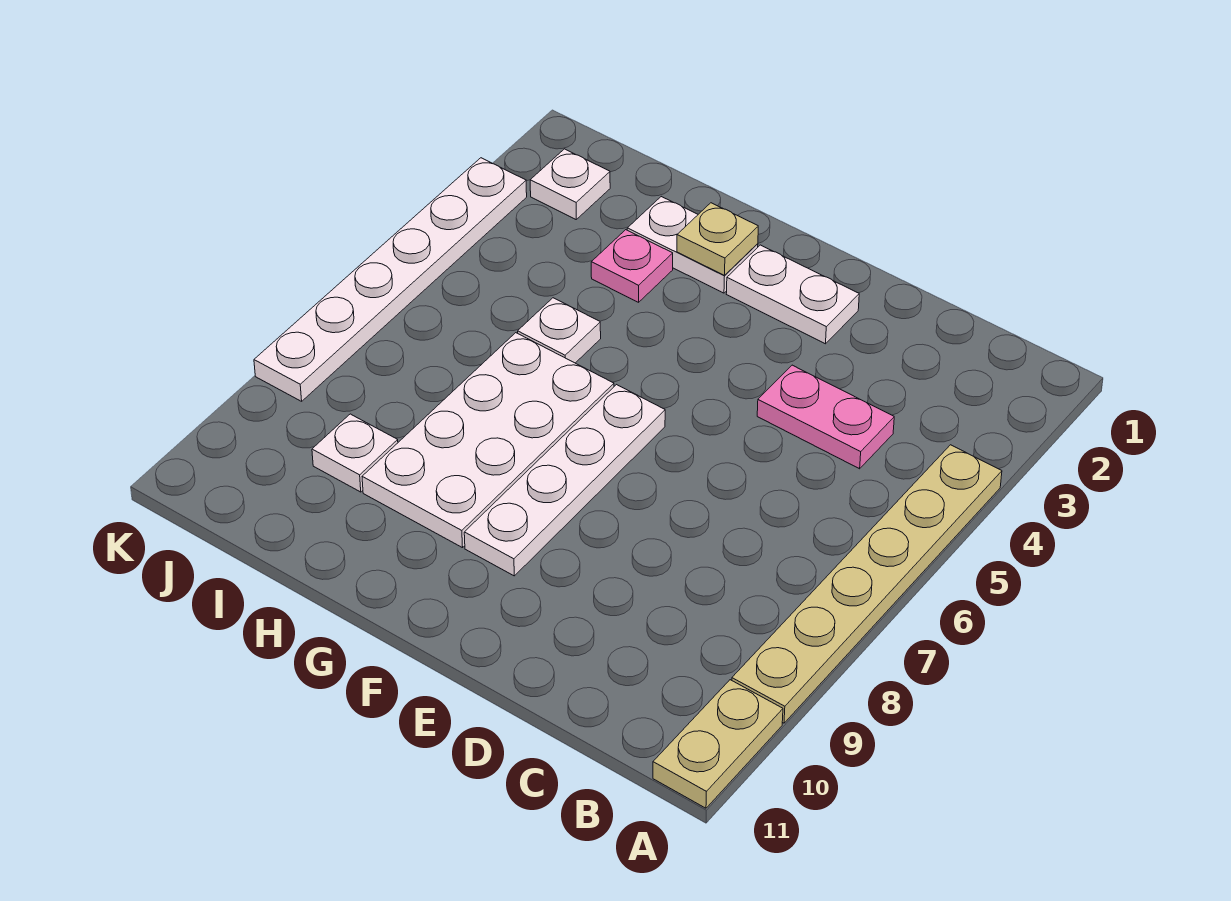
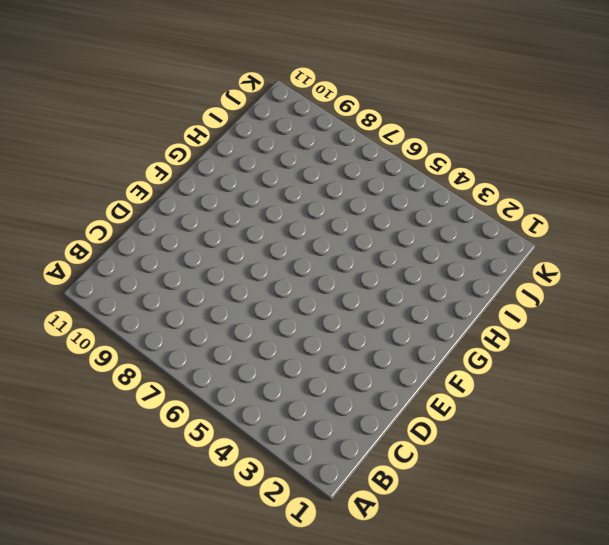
none -> tan plate A4:A9 level 1
none -> tan plate A10:A11 level 1
none -> pink plate C4:D4 level 1

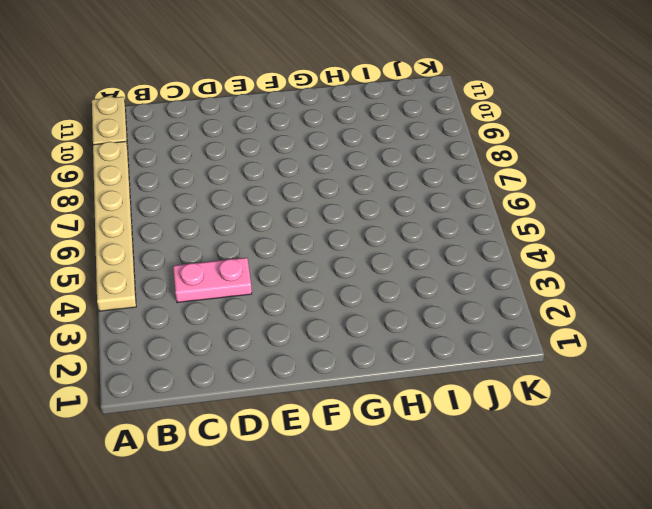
none -> white plate E2:F2 level 1
none -> white plate F6:F9 level 1
none -> white plate G2:H2 level 1

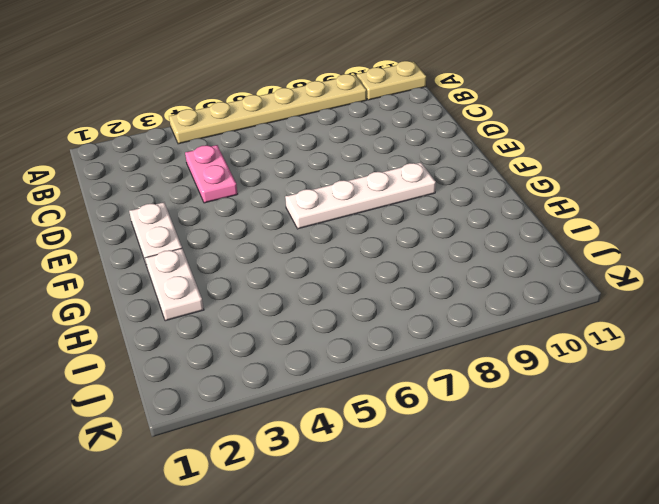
none -> white plate G6:H9 level 1
none -> pink plate H3 level 1
none -> white plate H5 level 1

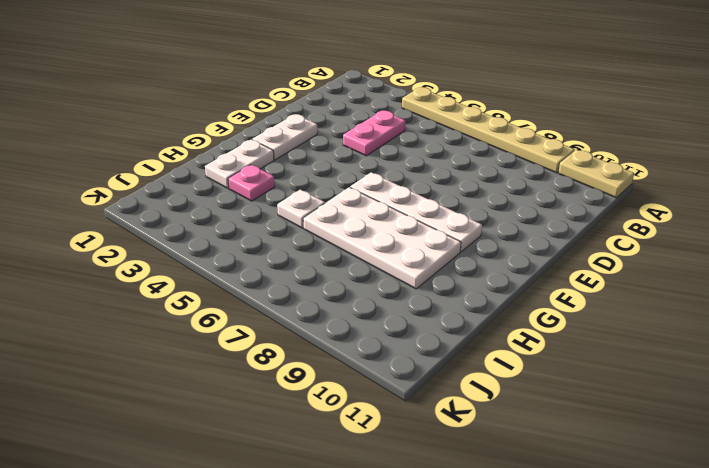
none -> white plate I9 level 1
none -> white plate J2 level 1
none -> white plate K3:K8 level 1

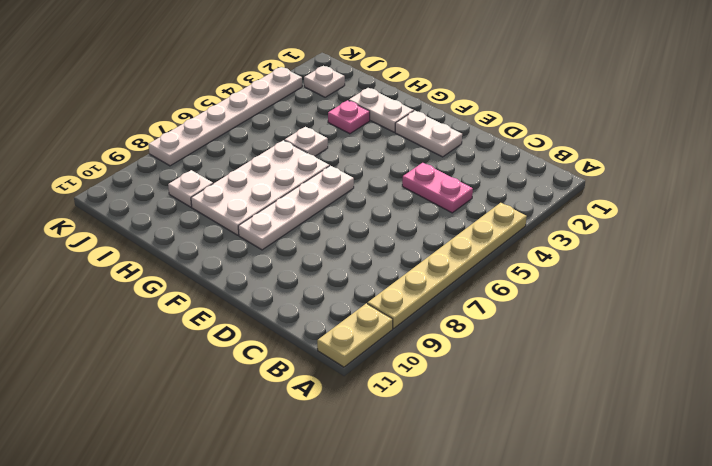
none -> tan plate G2 level 2

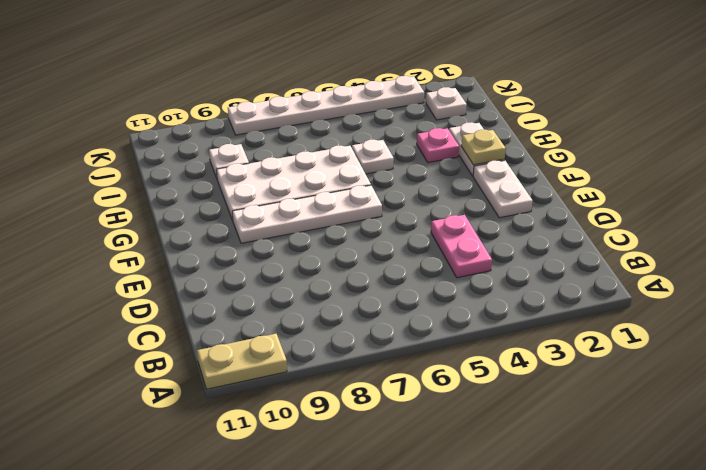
none -> tan plate A4:A9 level 1

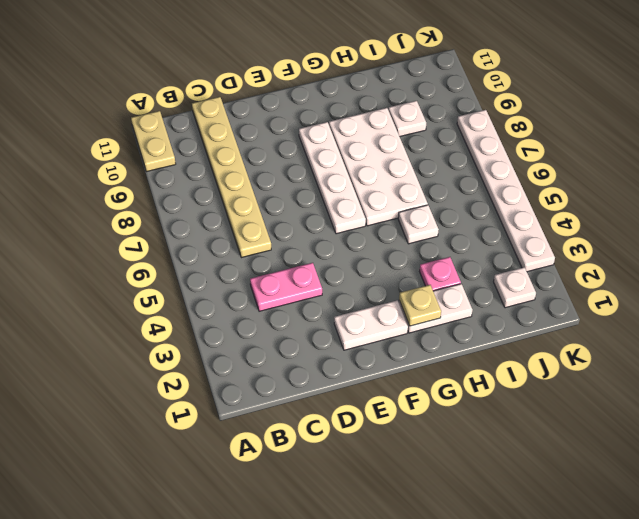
tan plate C6:C11 level 1 -> tan plate A4:A9 level 1

